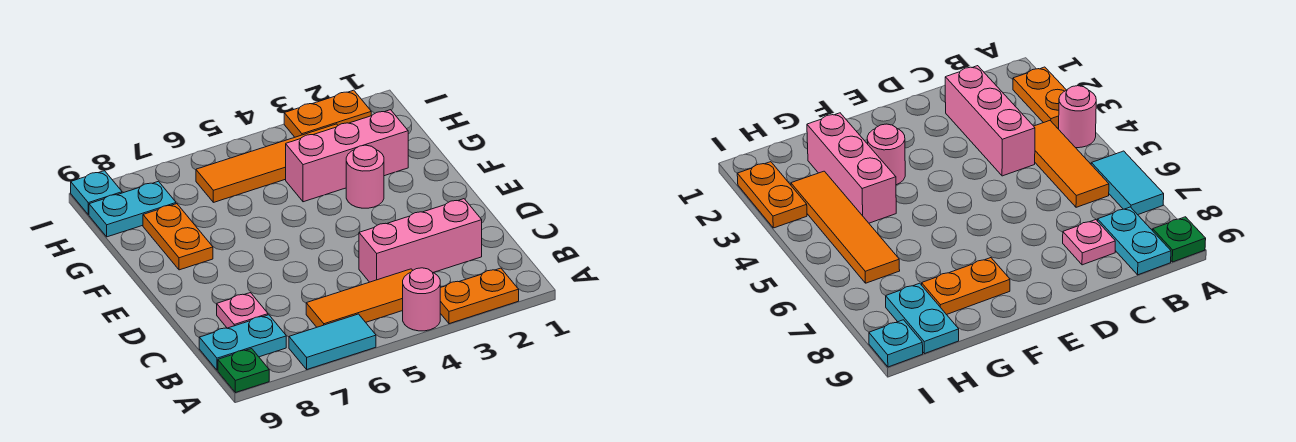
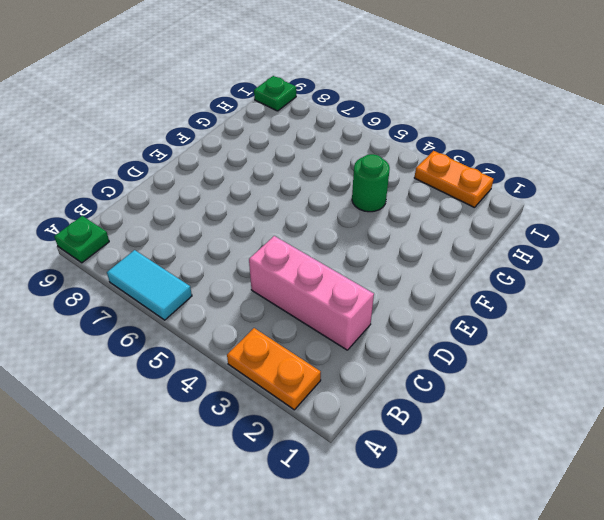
green round brick G4 level 1 -> pink brick G2:G4 level 1
green plate I9 level 1 -> cyan plate I9 level 1
none -> pink round brick A4 level 1
none -> orange tile B4:B6 level 1
none -> cyan plate B8:B9 level 1

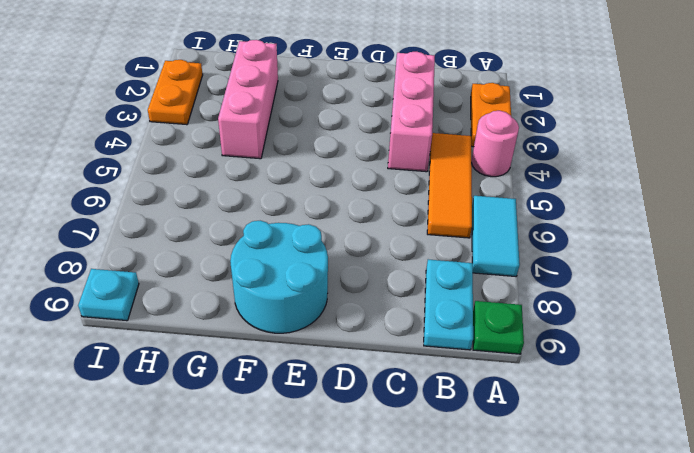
cyan round brick E8:F9 level 1 -> orange plate F8:G8 level 1
none -> pink plate C8 level 1
none -> pink round brick F3 level 1
none -> orange tile H3:H6 level 1

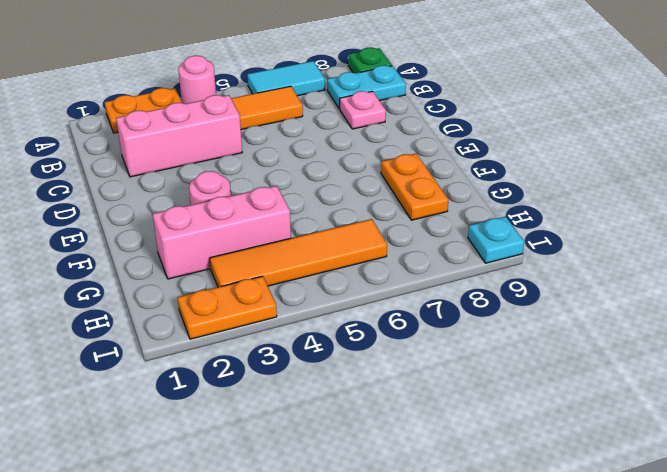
none -> cyan plate H8:H9 level 1

